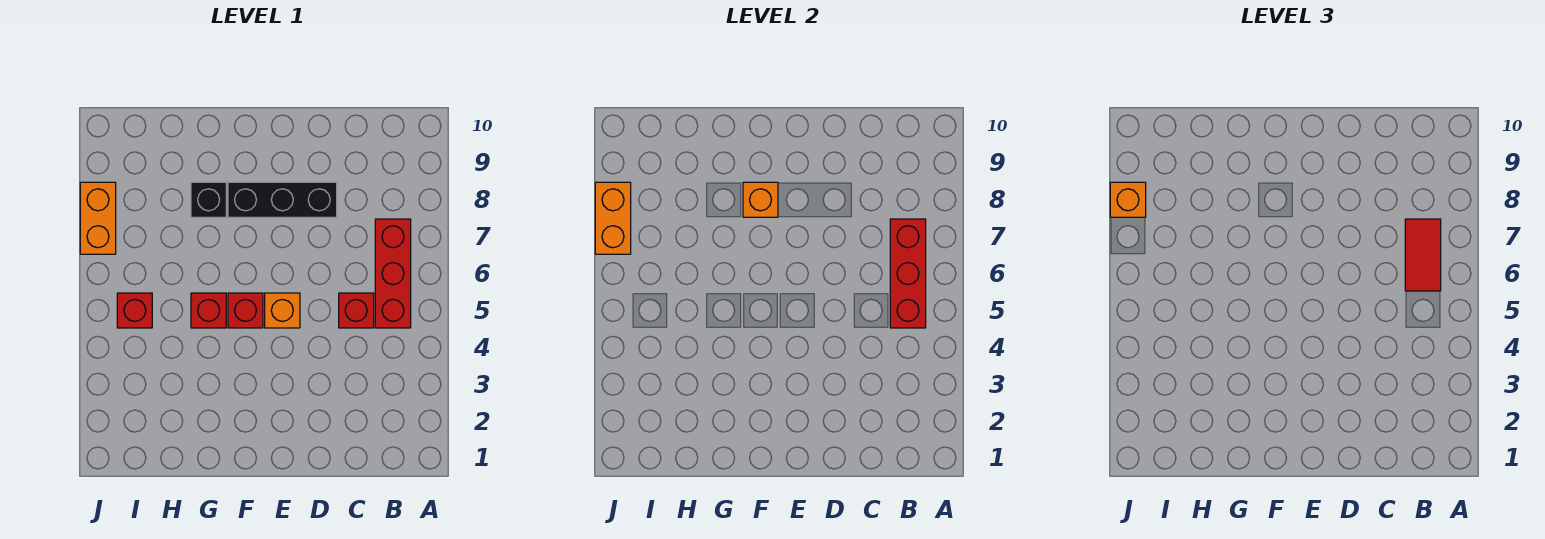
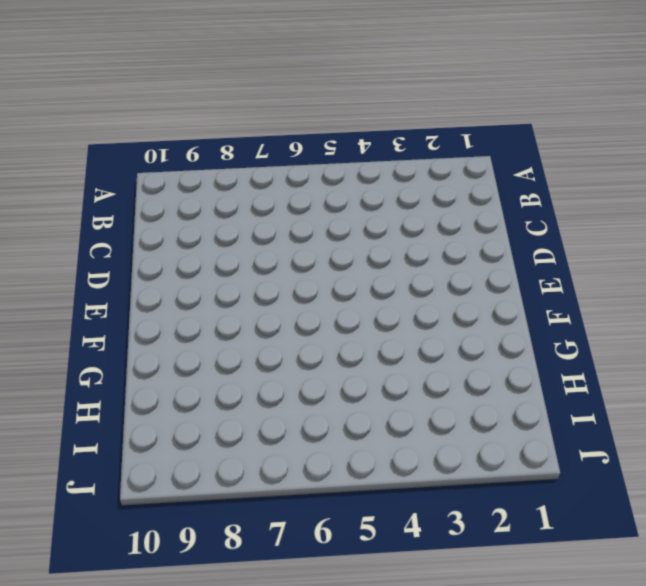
none -> red brick B5:B7 level 1
none -> red brick C5 level 1
none -> black brick D8:F8 level 1

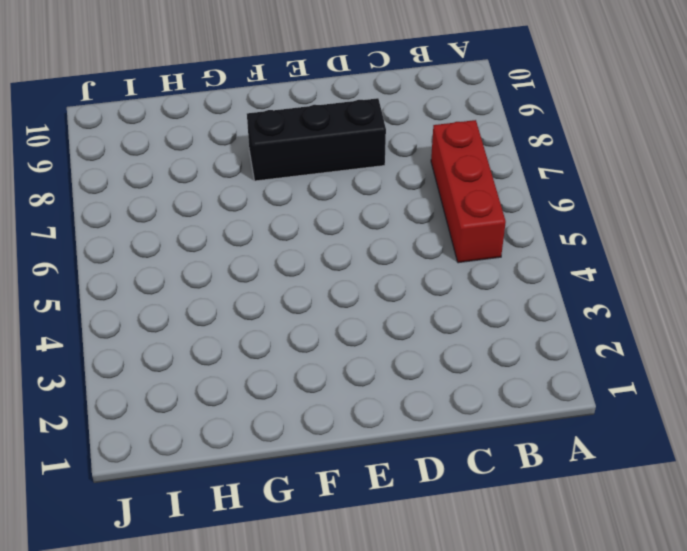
none -> red brick C5 level 1
none -> orange brick E5 level 1
none -> red brick F5 level 1

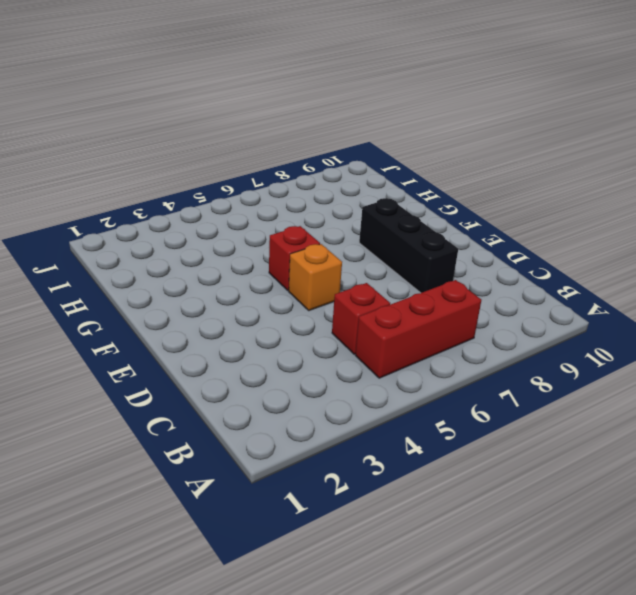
none -> red brick G5 level 1
none -> black brick G8 level 1
none -> red brick I5 level 1

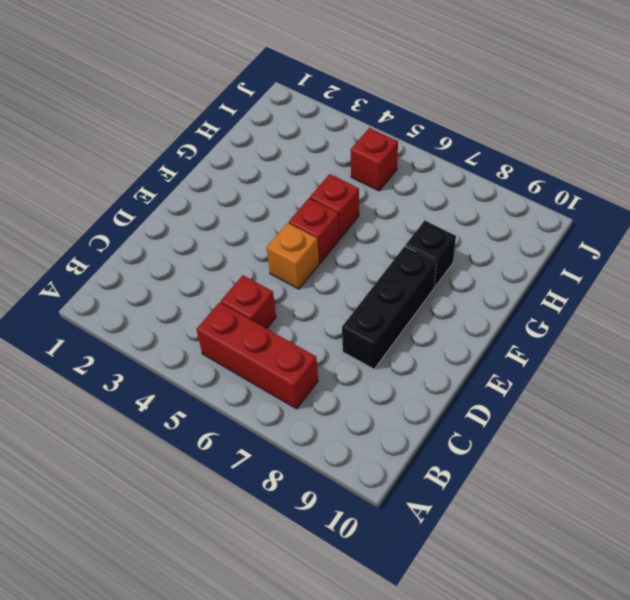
none -> orange brick J7:J8 level 1
none -> red brick B5:B7 level 2
none -> orange brick F8 level 2

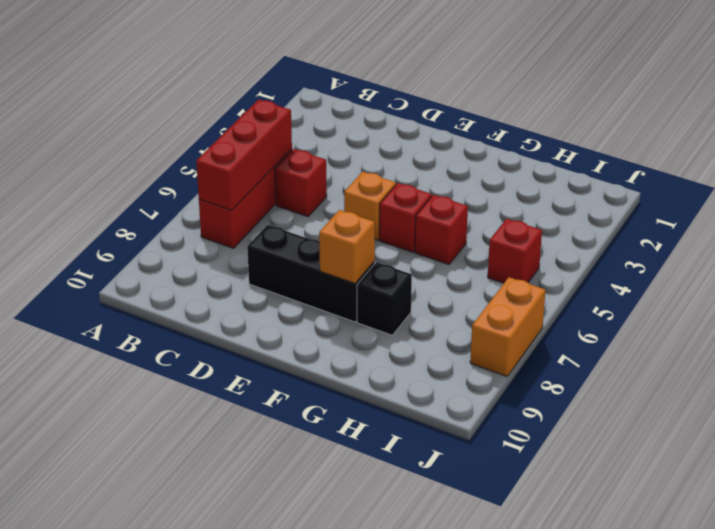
none -> orange brick J7:J8 level 2
none -> red tile B6:B7 level 3
none -> orange brick J8 level 3

